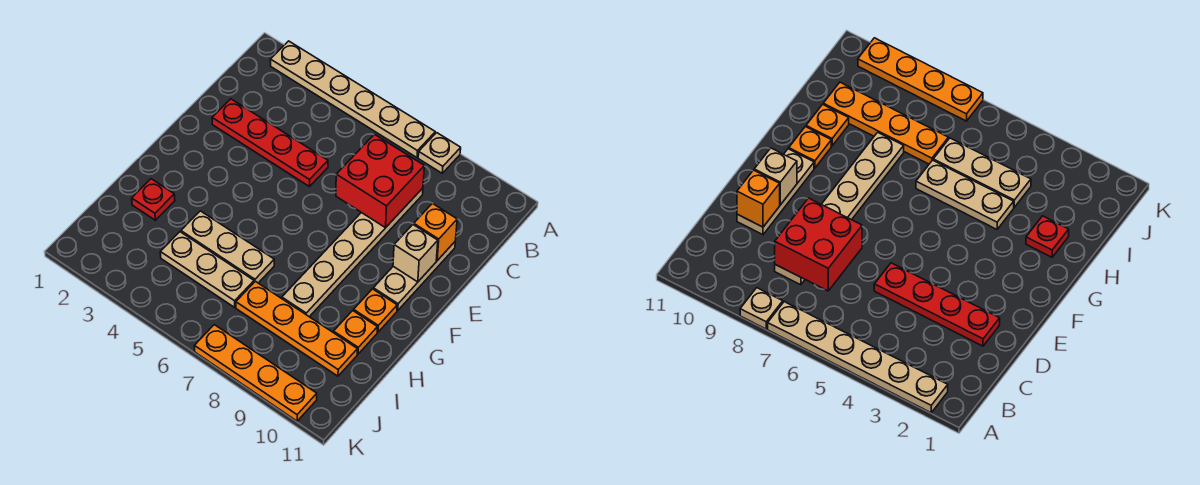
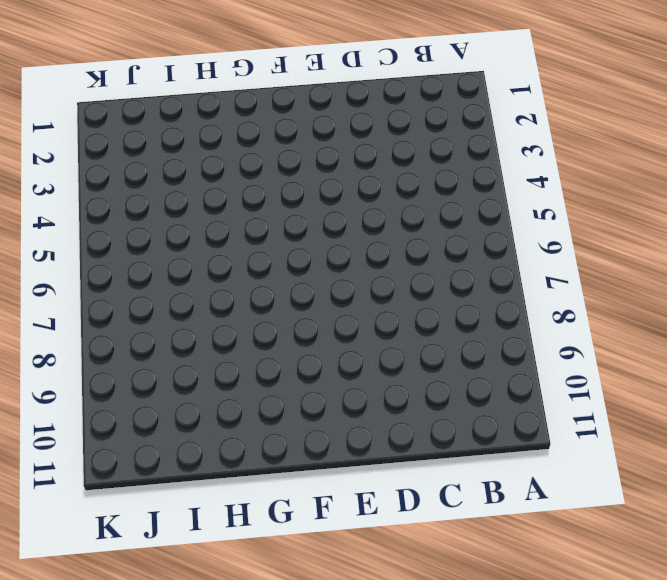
none -> tan plate A2:A7 level 1
none -> tan plate A8 level 1
none -> tan plate C8:H8 level 1

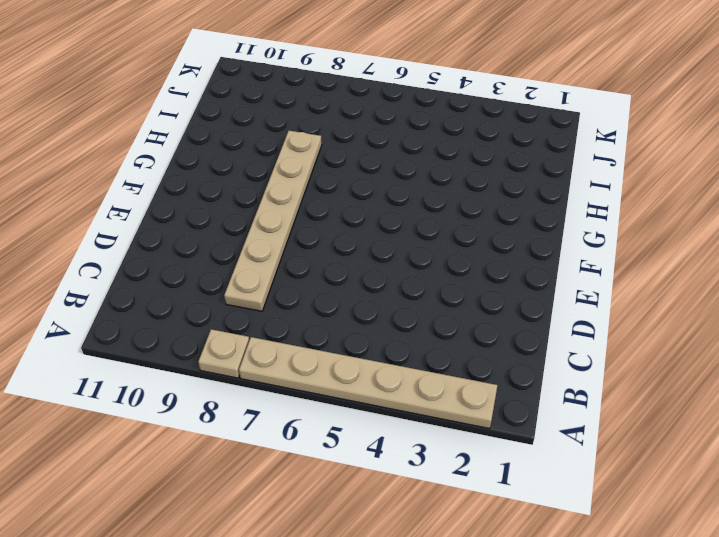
none -> red plate D2:D5 level 1
none -> tan plate D10:F10 level 1
none -> orange plate G10 level 1

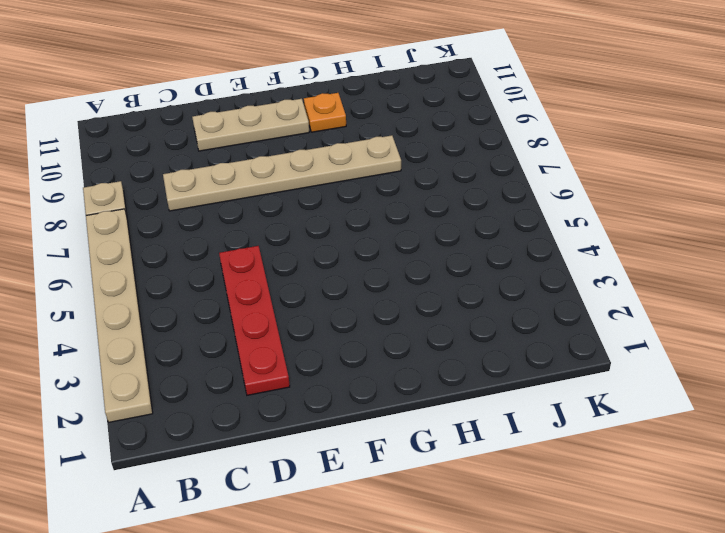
none -> red plate H2 level 1
none -> tan plate H4:H6 level 1
none -> orange plate H10 level 1

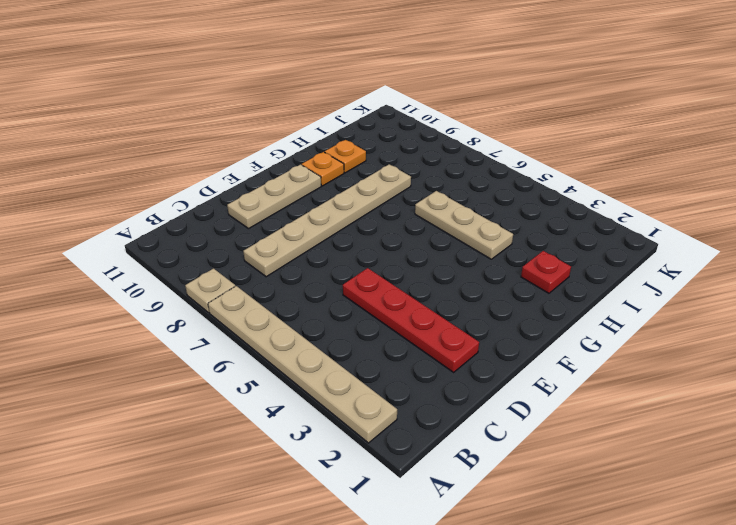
none -> tan plate I4:I6 level 1
none -> orange plate I7:I10 level 1
none -> orange plate K7:K10 level 1

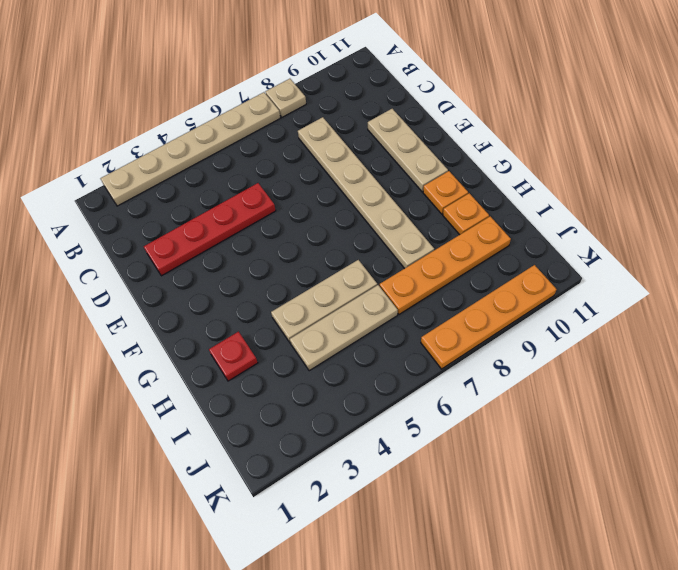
none -> red brick C7:D8 level 2
none -> orange brick D10 level 2
none -> tan brick E10 level 2

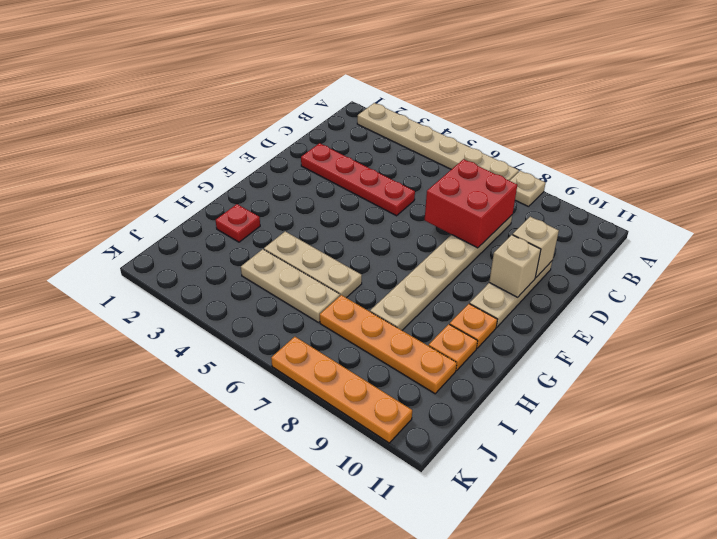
tan brick D10 level 2 -> orange brick D10 level 2

